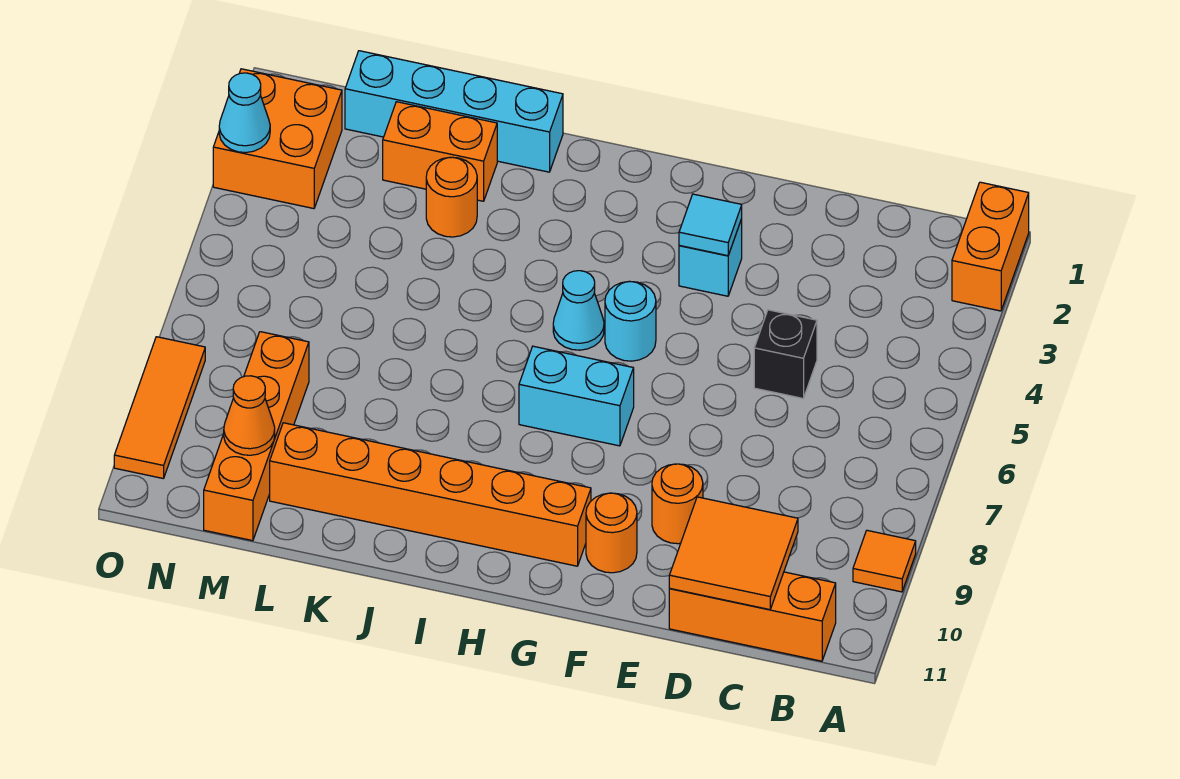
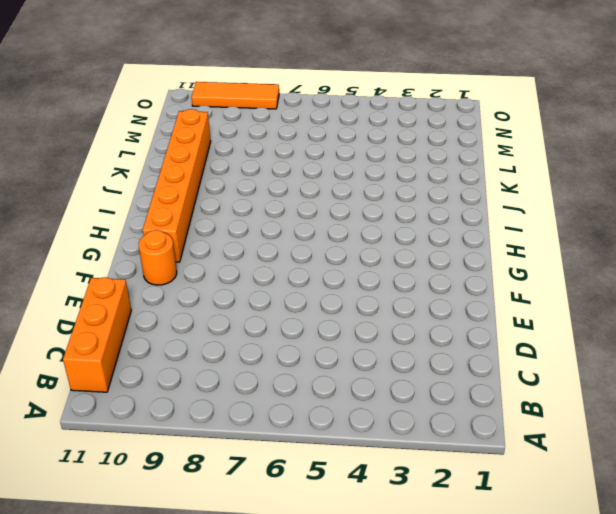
none -> orange brick A1:A2 level 1
none -> orange tile A9 level 1
none -> black brick D5 level 1

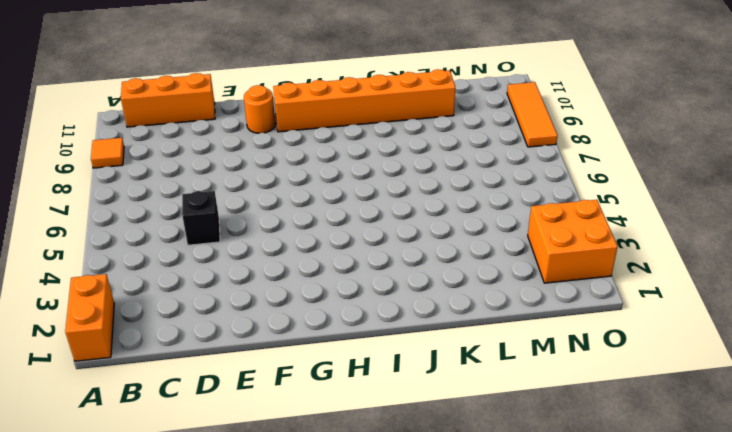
none -> orange round brick E9 level 1
none -> cyan brick F3 level 1
none -> cyan round brick G5 level 1

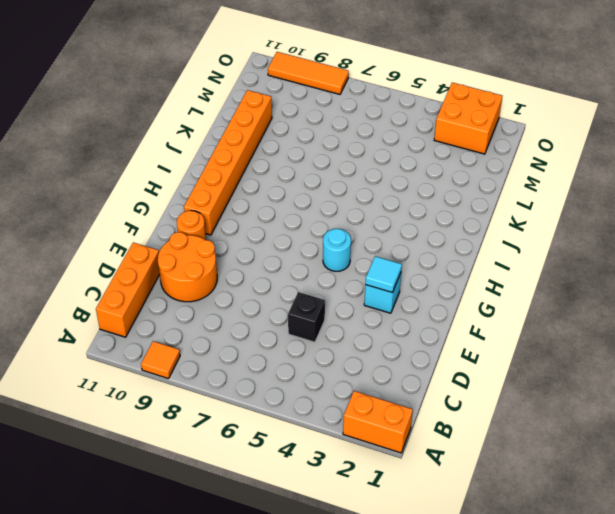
orange round brick D9:E10 level 1 -> orange round brick E9 level 1
none -> cyan brick G7:H7 level 1
none -> cyan cone H5 level 1
none -> cyan brick J1:M1 level 1

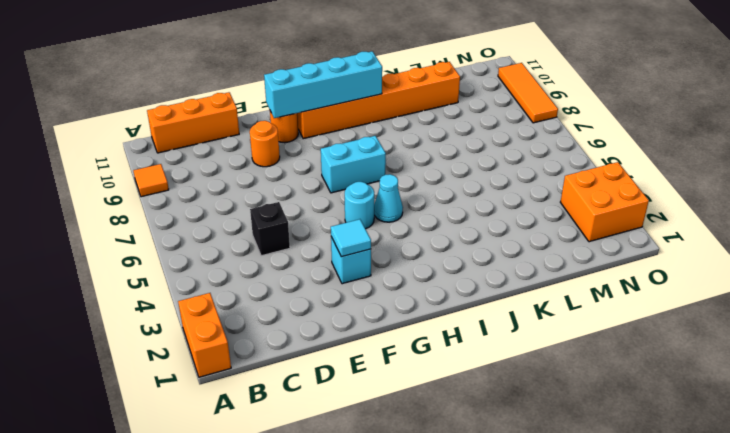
cyan brick F10:I10 level 2 -> cyan brick J1:M1 level 1
none -> orange brick K2:L2 level 1
none -> orange round brick K3 level 1
none -> orange brick M8:M11 level 1

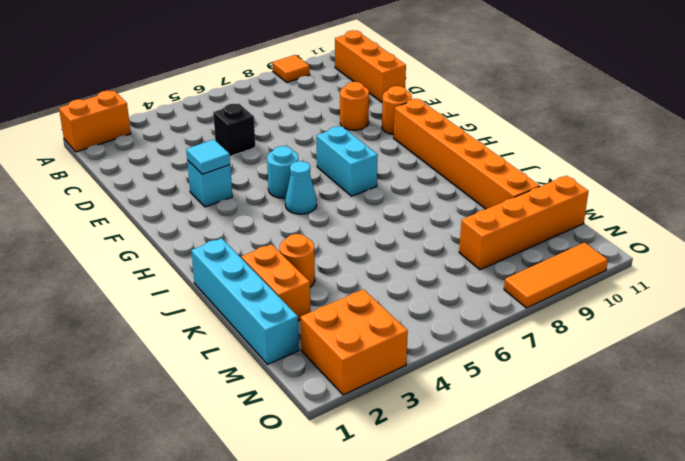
none -> orange tile C10:D11 level 2
none -> orange cone M10 level 2
none -> cyan cone O3 level 2

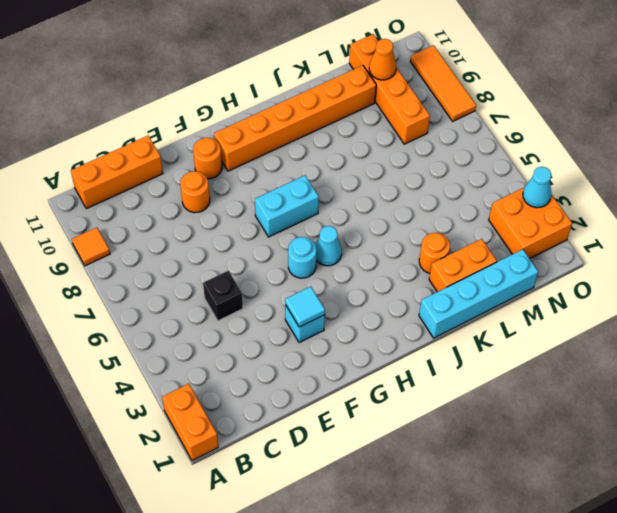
none -> orange tile C10:D11 level 2

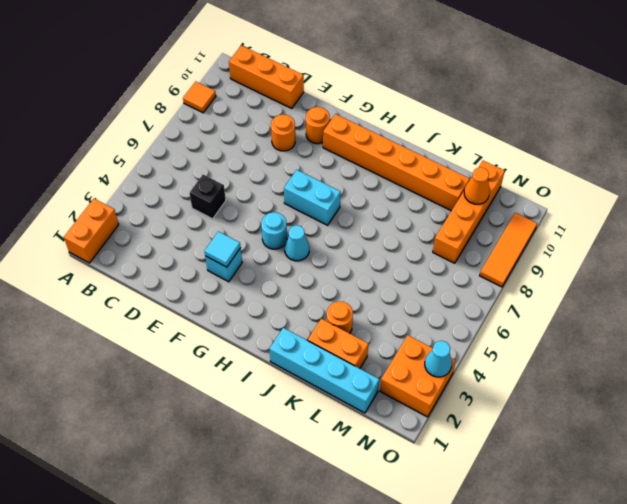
none -> orange tile C10:D11 level 2

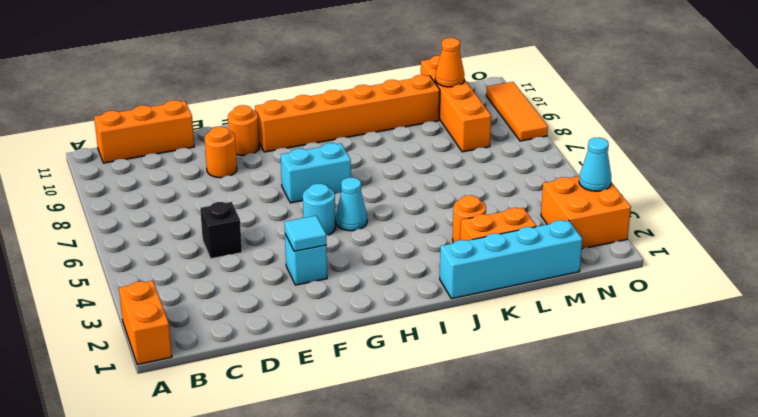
none -> orange tile A9 level 1
none -> orange tile C10:D11 level 2

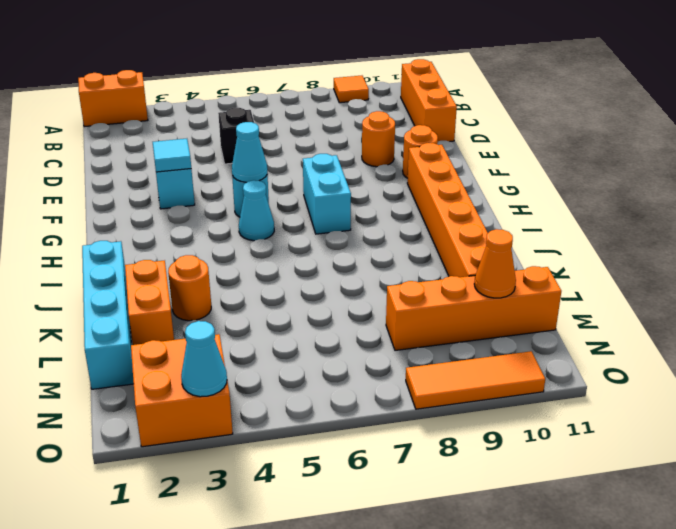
cyan cone G5 level 2 -> none
none -> orange tile C10:D11 level 2

